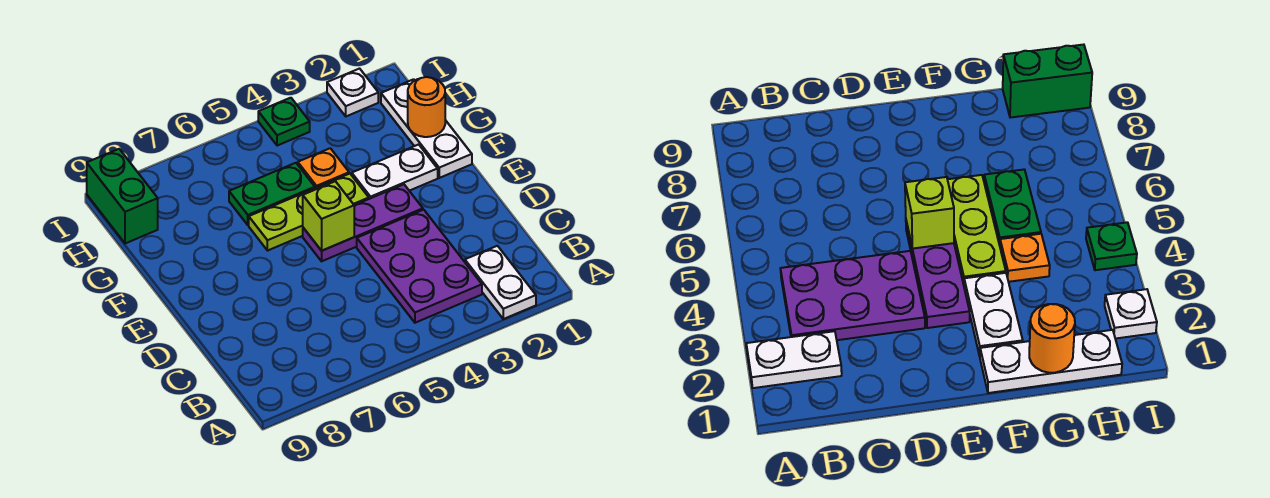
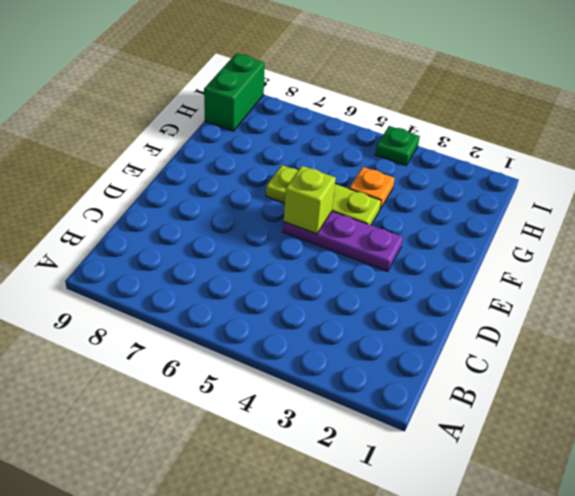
none -> white plate A2:B2 level 1
none -> purple plate B3:D4 level 1
none -> white plate F1:H1 level 1

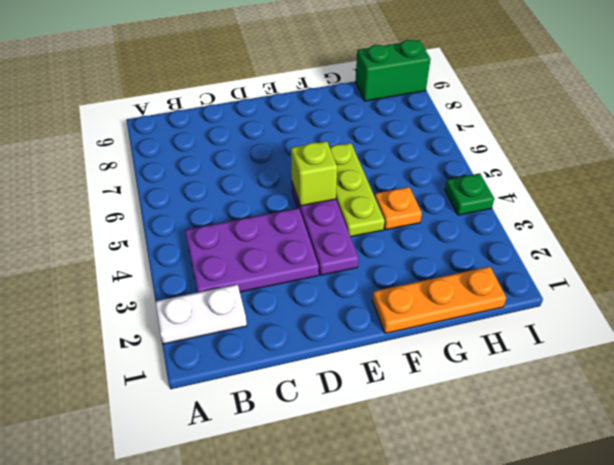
orange plate F1:H1 level 1 -> white plate F1:H1 level 1
none -> white plate F2:F3 level 1
none -> green plate G5:G6 level 1
none -> white plate I2 level 1

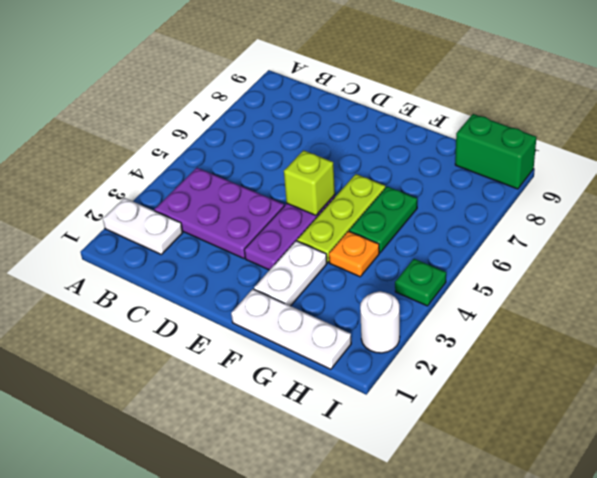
white round brick I2 level 1 -> white plate I2 level 1
none -> orange round brick G1 level 2

